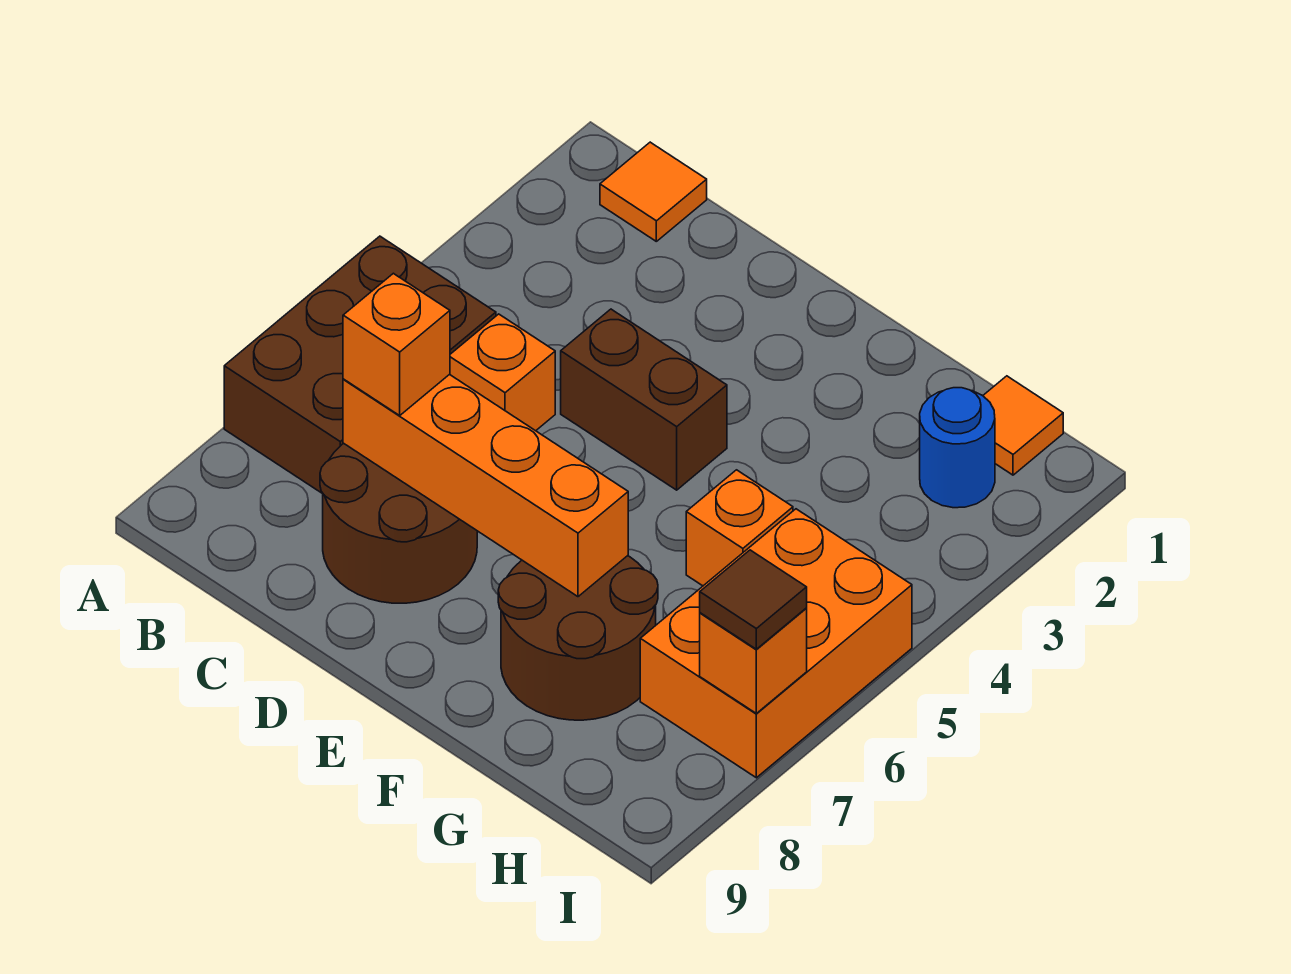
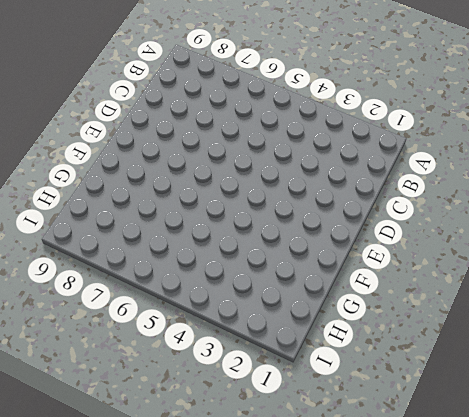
none -> brown brick A5:B7 level 1
none -> orange tile B1 level 1
none -> orange brick C5 level 1

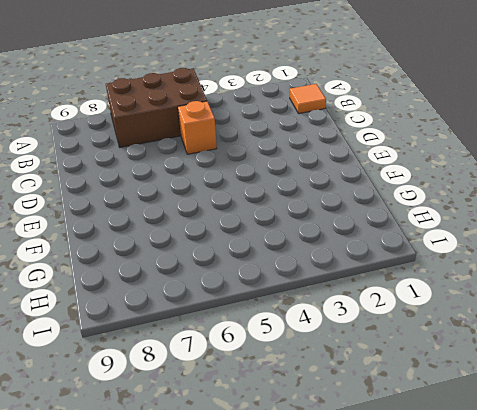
none -> brown round brick C7:D8 level 1
none -> brown brick D4:E4 level 1
none -> brown round brick F7:G8 level 1

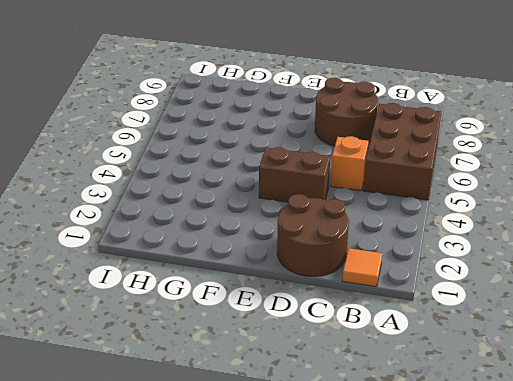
brown round brick C1:D2 level 1 -> brown round brick F7:G8 level 1
none -> orange brick G5 level 1
none -> orange tile H1 level 1
none -> blue round brick H2 level 1

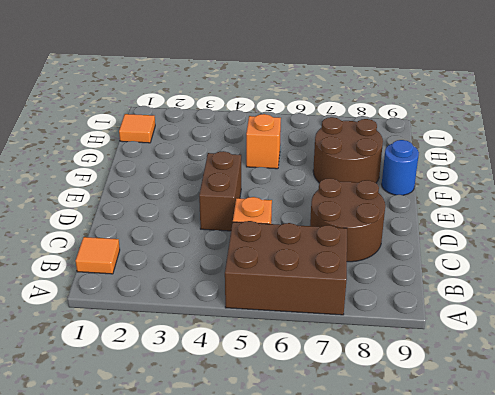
blue round brick F9 level 1 -> blue round brick H2 level 1
none -> orange brick H5:I7 level 1
none -> orange brick C7:F7 level 2
none -> orange brick I7 level 2

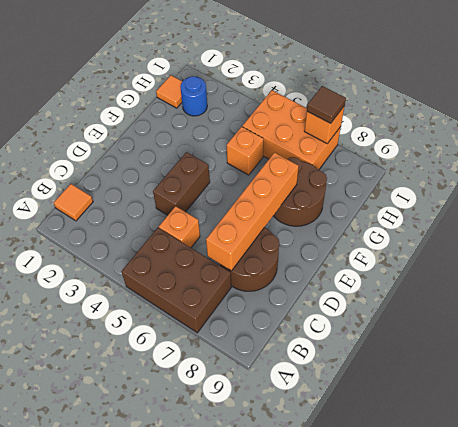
none -> orange brick C7 level 3

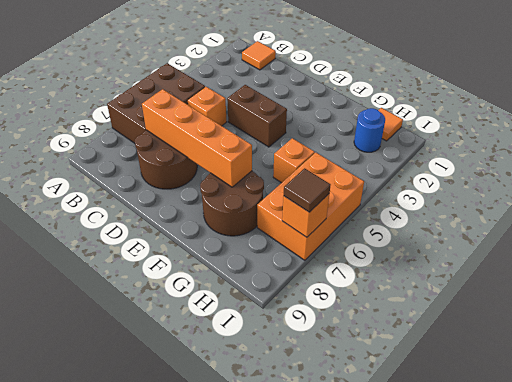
none -> orange brick C7 level 3

